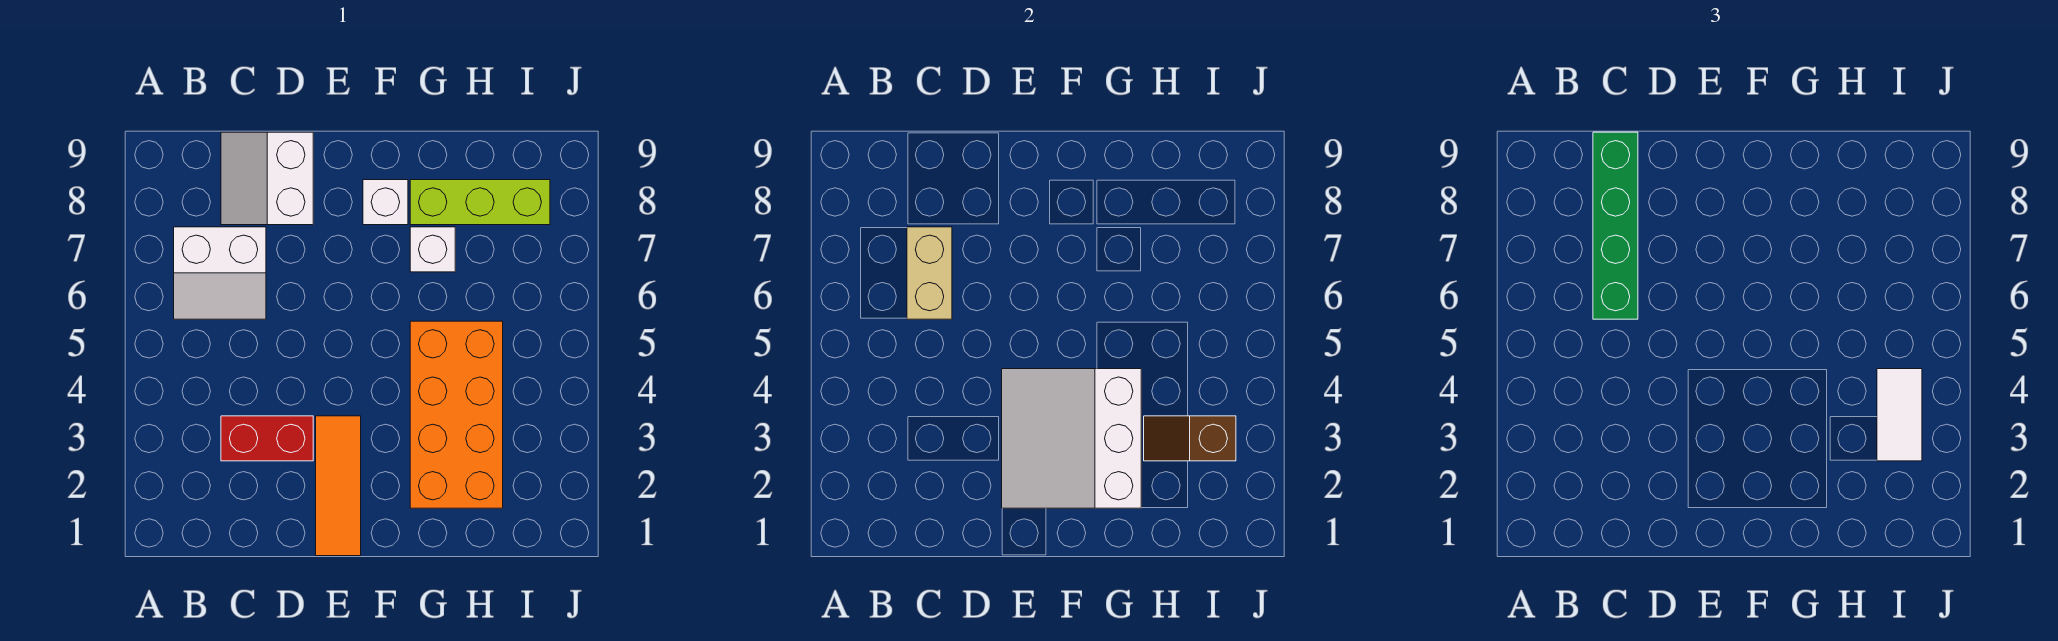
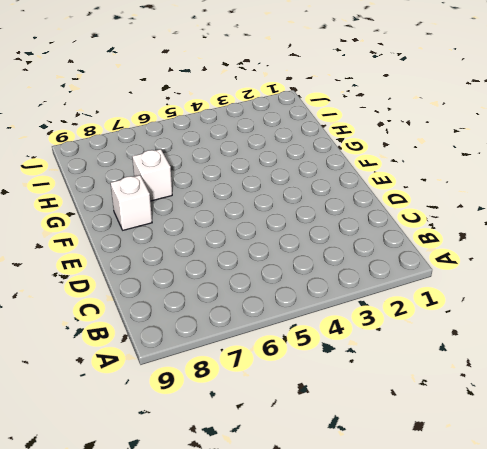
none -> white slope B6:C7 level 1 top 7
none -> red brick C3:D3 level 1
none -> white slope C8:D9 level 1 top D

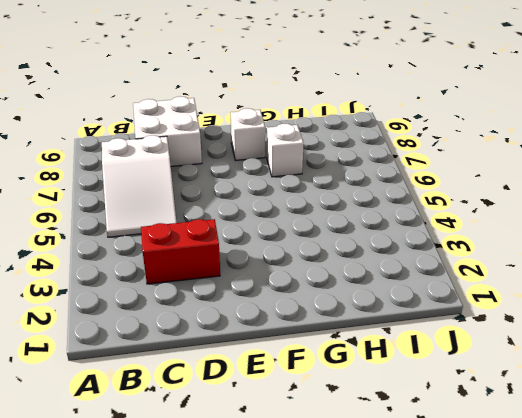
white slope B5:C7 level 1 top 7 -> white slope B6:C7 level 1 top 7
white brick C8:D9 level 1 -> white slope C8:D9 level 1 top D
none -> orange tile E1:E3 level 1
none -> orange brick G2:H5 level 1
none -> lime brick G8:I8 level 1

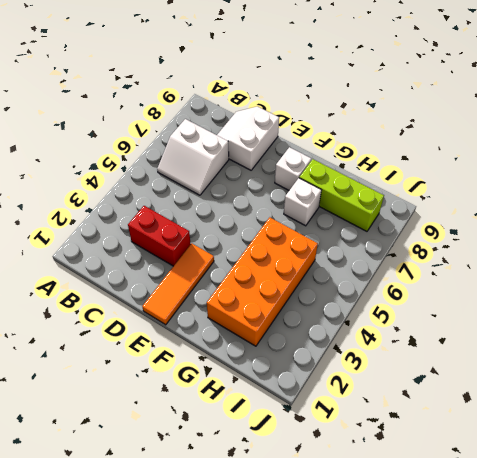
none -> tan brick C6:C7 level 2
none -> white slope E2:G4 level 2 top G
none -> brown slope H3:I3 level 2 top I

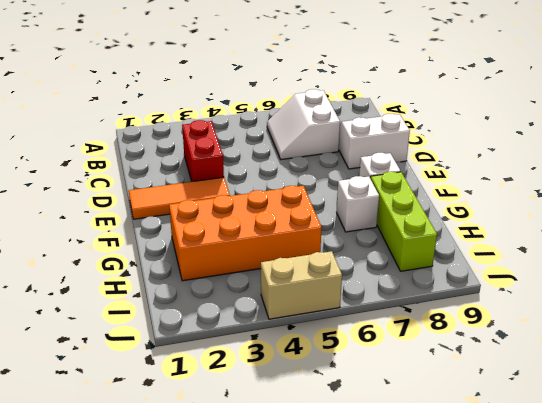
tan brick J4:J5 level 1 -> tan brick C6:C7 level 2
none -> white slope E2:G4 level 2 top G
none -> brown slope H3:I3 level 2 top I
none -> green brick C6:C9 level 3

